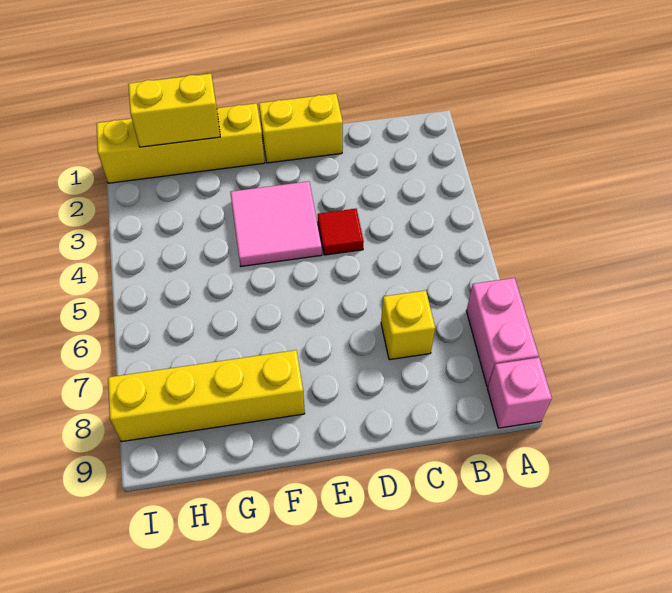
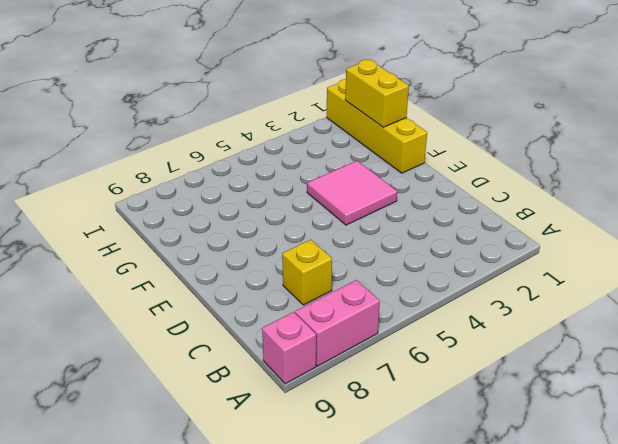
none -> yellow brick D1:E1 level 1
none -> red tile D4 level 1

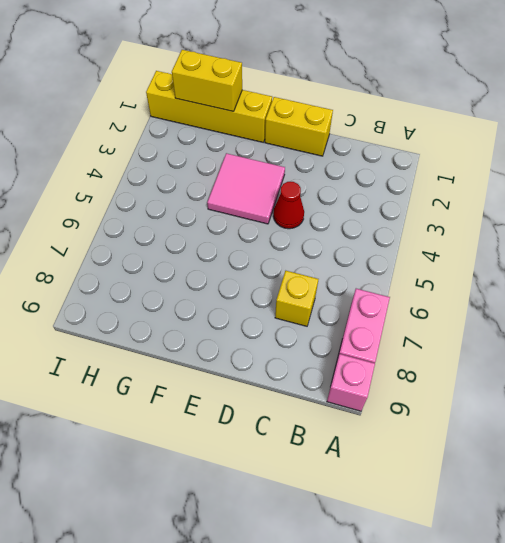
red cone D4 level 1 -> red tile D4 level 1
none -> yellow brick F8:I8 level 1

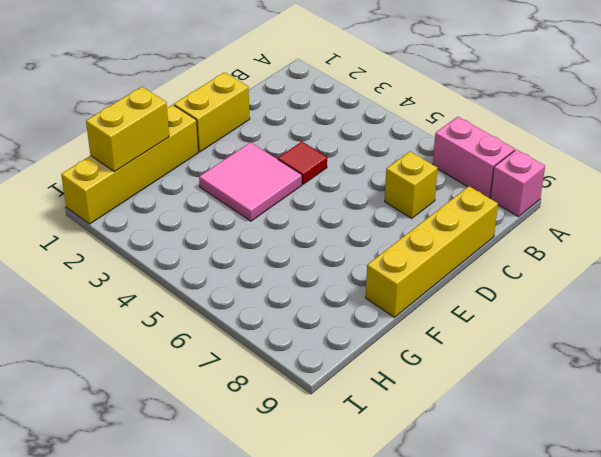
yellow brick C9:F9 level 1 -> yellow brick F8:I8 level 1

